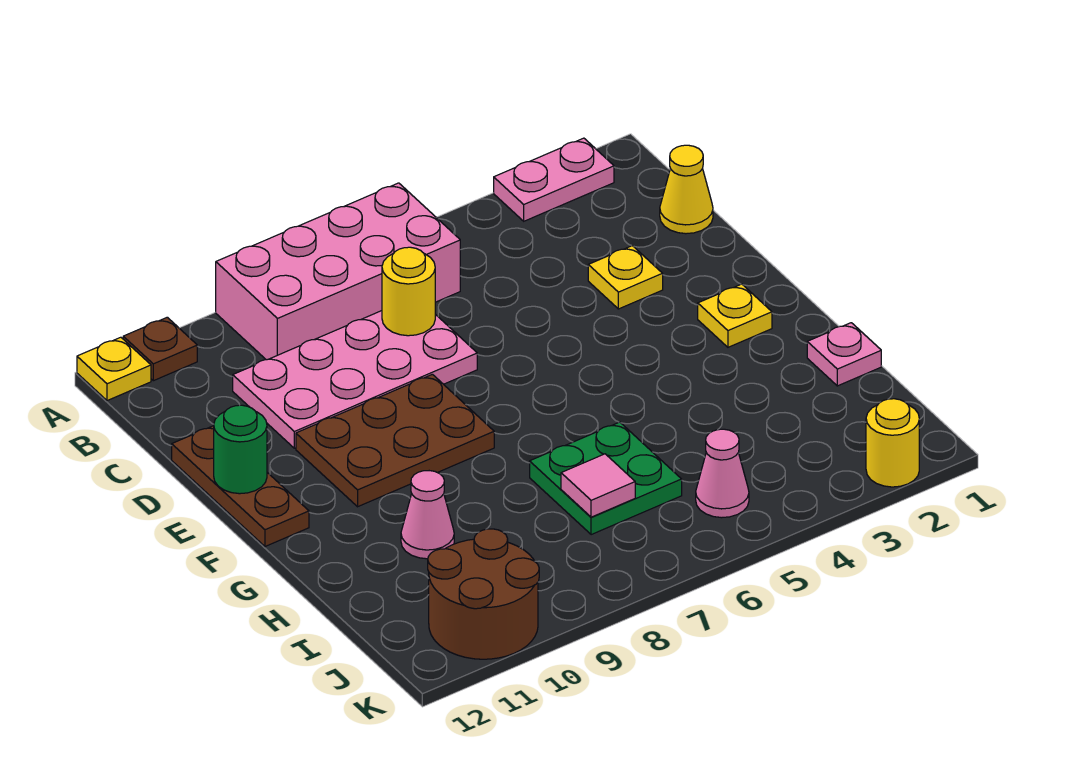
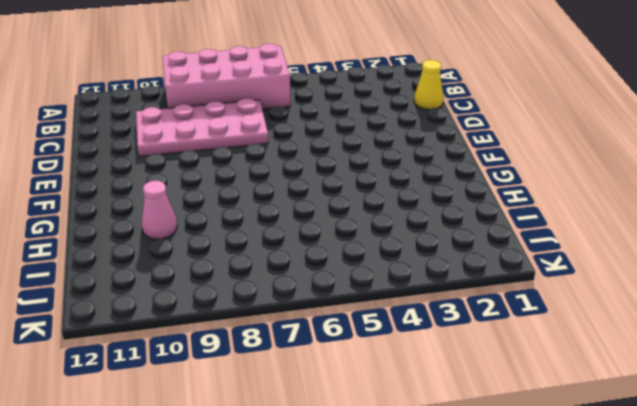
none -> pink plate A2:A3 level 1
none -> brown plate A11 level 1
none -> yellow plate A12 level 1

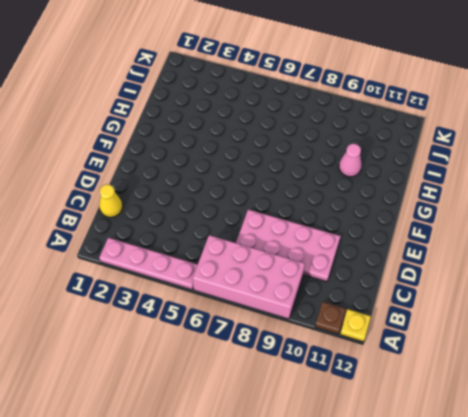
pink plate A2:A5 level 1 -> pink plate A2:A3 level 1
none -> yellow plate D3 level 1
none -> brown plate D12:F12 level 1
none -> brown plate E8:F10 level 1

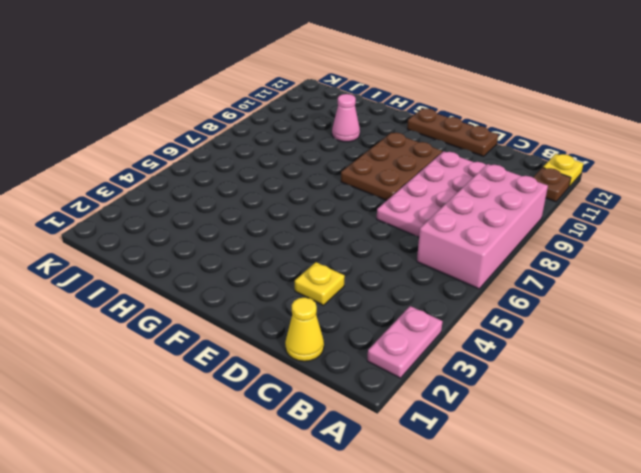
none -> yellow plate F2 level 1
none -> pink plate H1 level 1
none -> green plate H6:I7 level 1

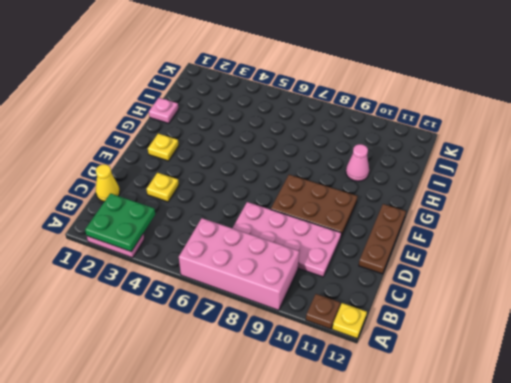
green plate A2:B3 level 2 -> green plate H6:I7 level 1
none -> pink cone J5 level 1
none -> brown round brick J10:K11 level 1
none -> yellow round brick K2 level 1

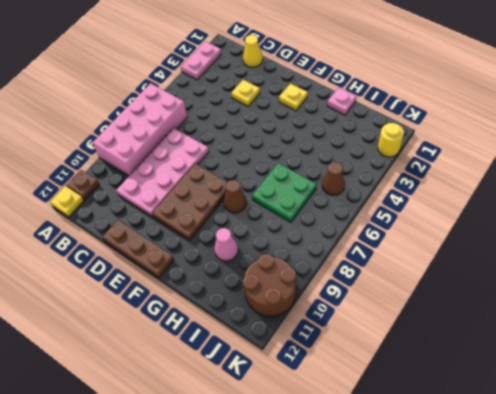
brown cone G8 level 1 -> none
brown cone J5 level 1 -> pink cone J5 level 1
none -> yellow round brick C7 level 2
none -> green round brick E12 level 2
none -> pink tile I7 level 2

